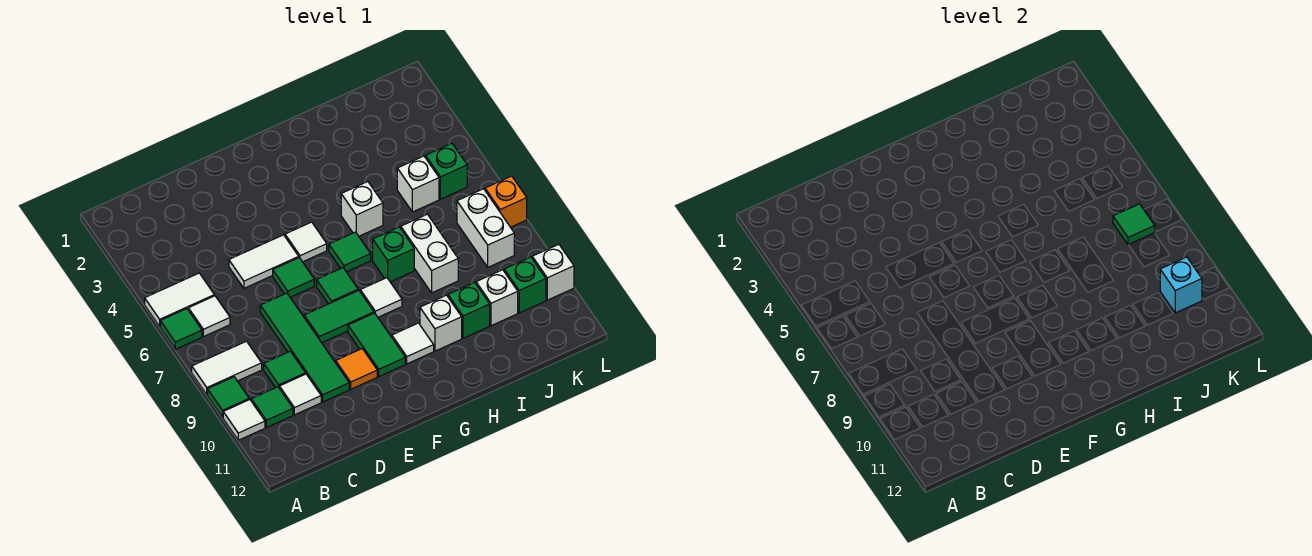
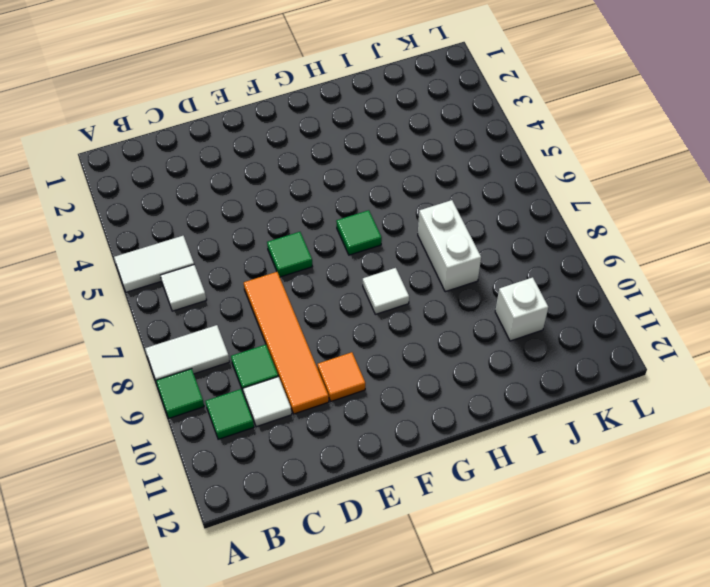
orange tile D7:D10 level 1 -> green tile D7:D10 level 1
none -> green tile A6 level 1
none -> white tile A10 level 1
none -> white tile D5:E5 level 1
none -> green tile E8:F8 level 1

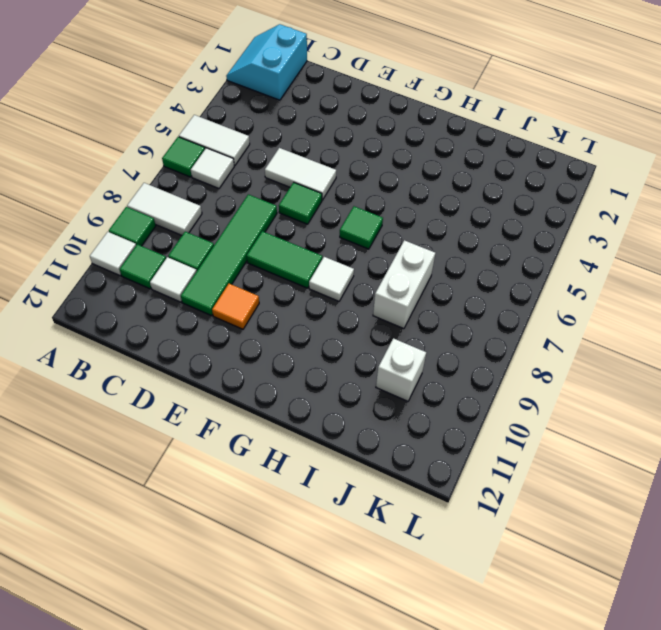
cyan slope A1:B2 level 1 top B -> none
none -> white tile F5 level 1
none -> green tile F7 level 1
none -> green tile F9:F10 level 1
none -> white tile G10 level 1

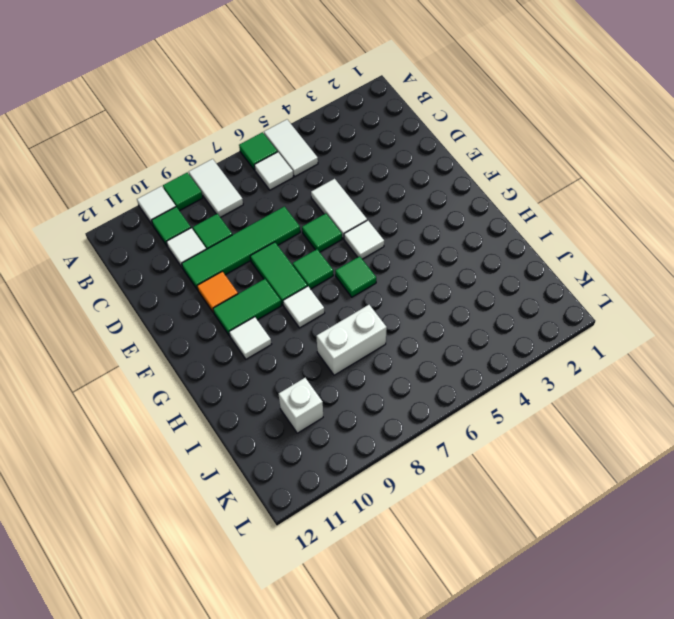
none -> white brick H5 level 1
none -> green brick H7 level 1
none -> white brick H10 level 1
none -> green brick I10 level 1

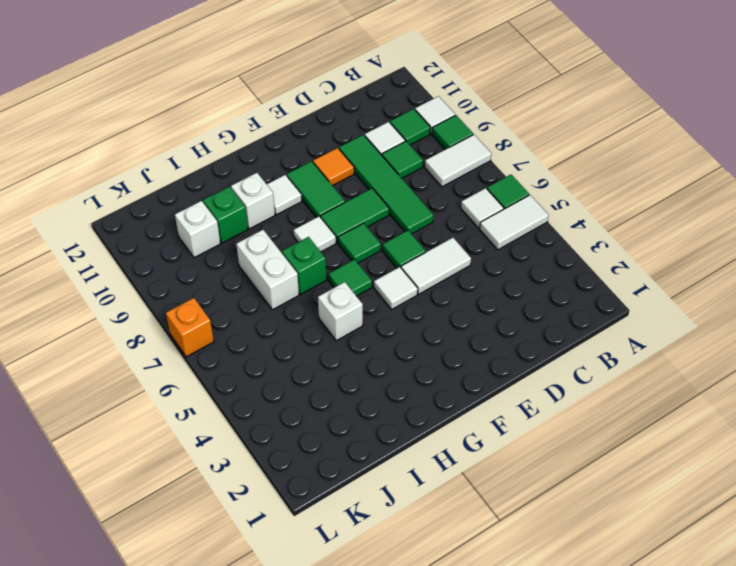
none -> white brick J5 level 1
none -> green brick K5 level 1
none -> white brick K7:K8 level 1
none -> green brick K10 level 1

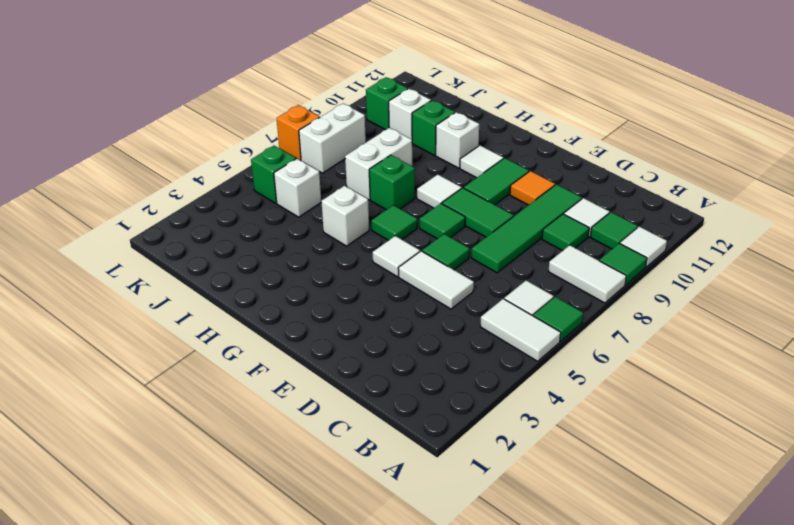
none -> white brick L10 level 1
none -> green tile K7 level 2
none -> cyan brick K10 level 2

